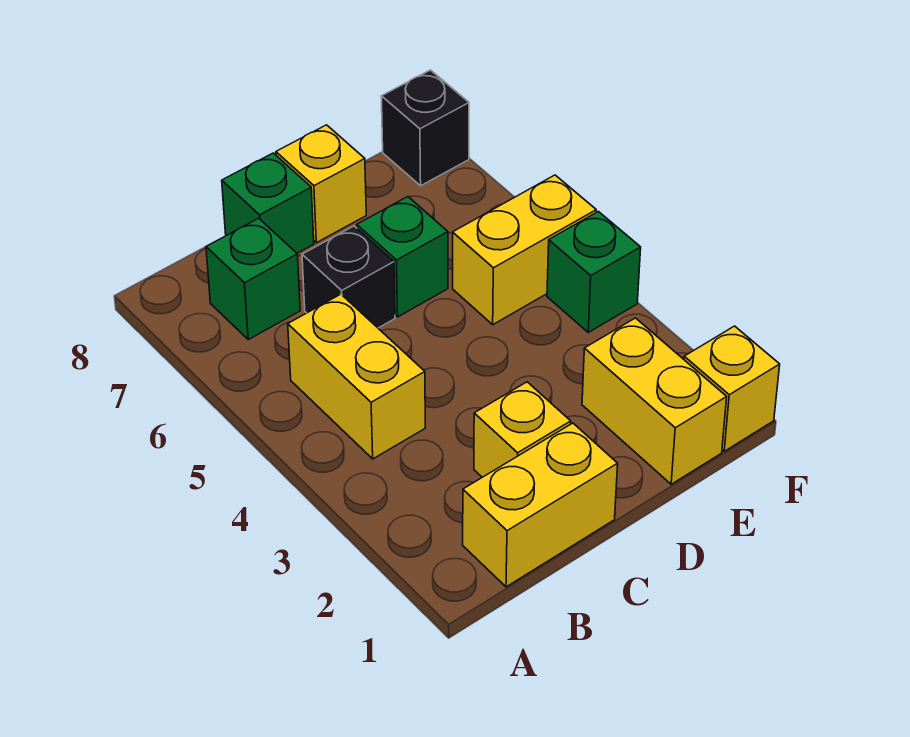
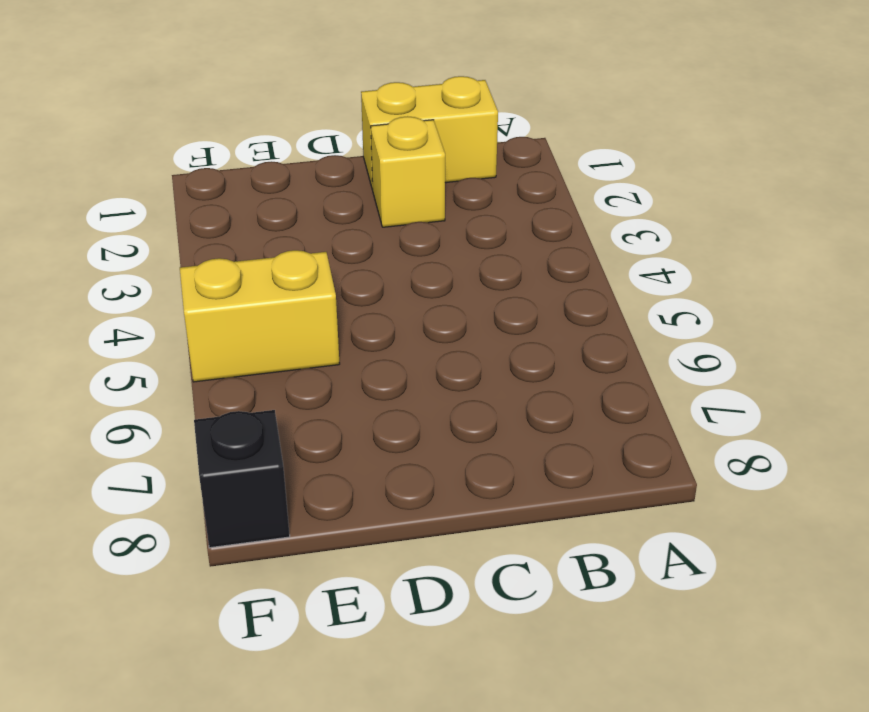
none -> yellow brick B4:B5 level 1
none -> green brick B7 level 1
none -> black brick C6 level 1

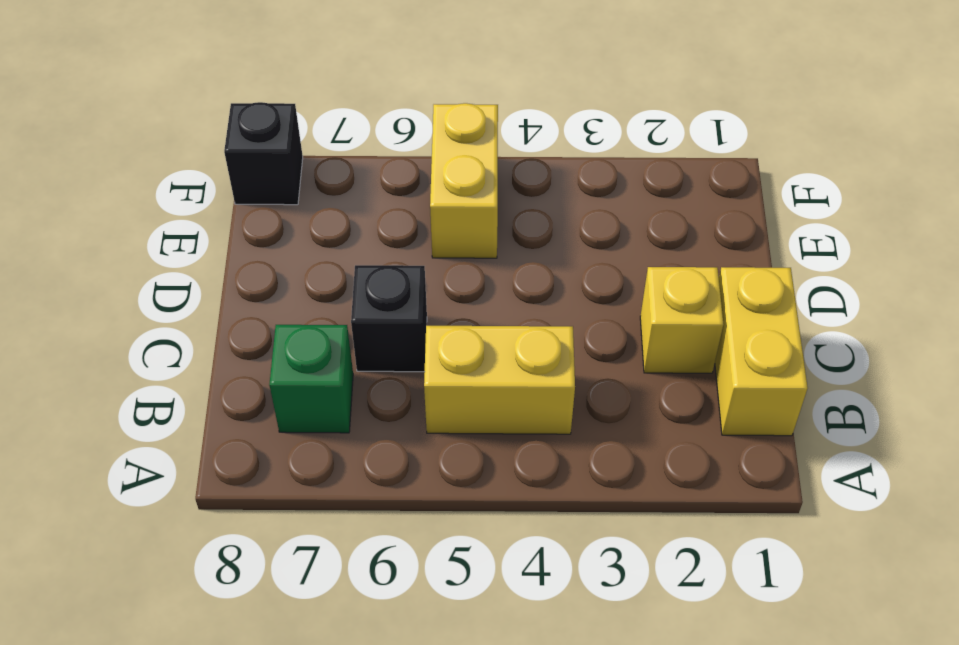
none -> green brick C8 level 1
none -> green brick D6 level 1
none -> yellow brick D8 level 1

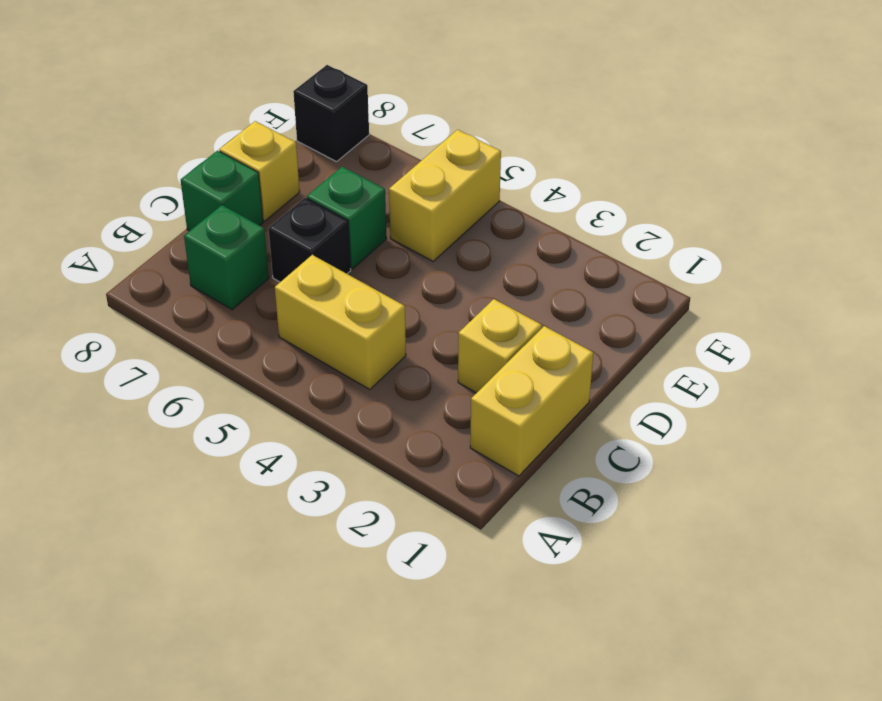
none -> yellow brick E1:E2 level 1
none -> yellow brick F1 level 1
none -> green brick F4 level 1

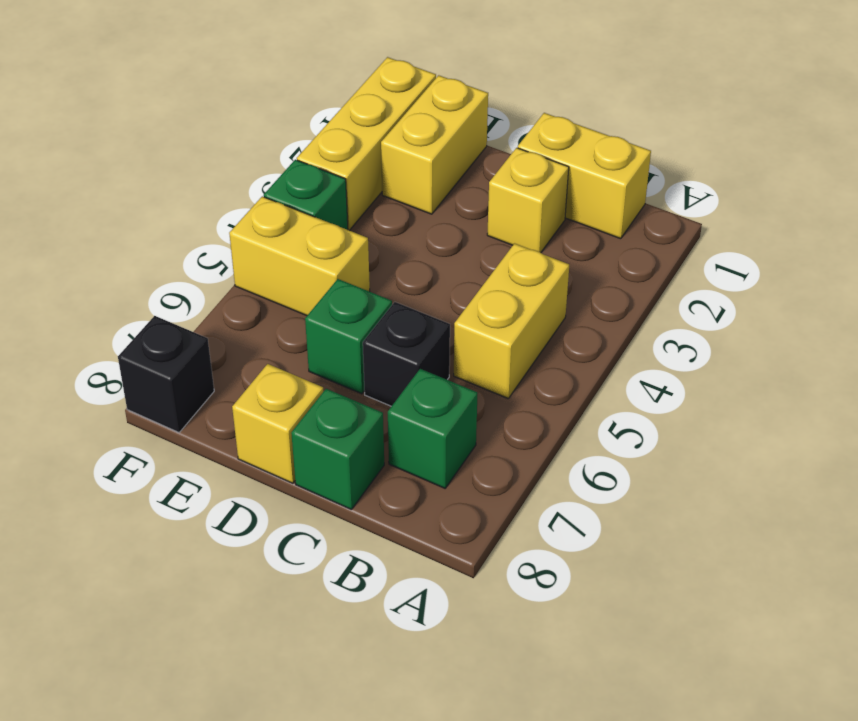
yellow brick F1:F3 level 1 -> yellow brick F1 level 1

